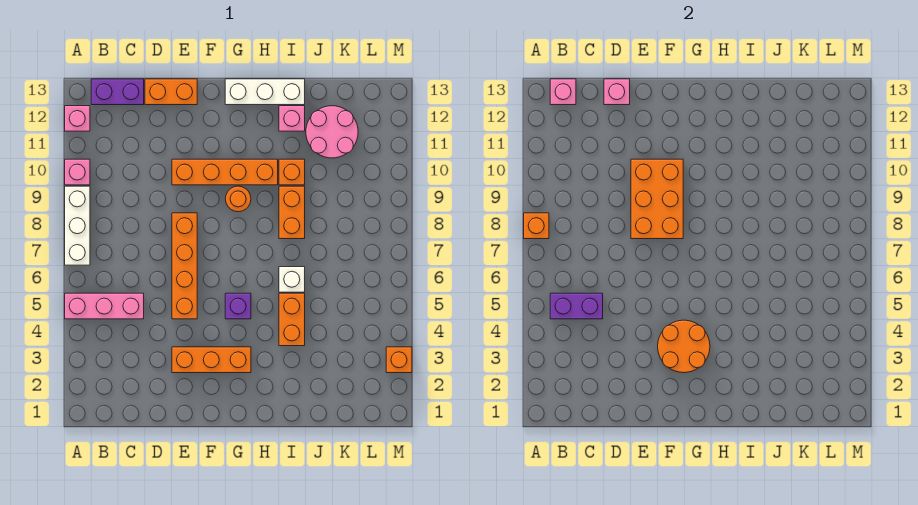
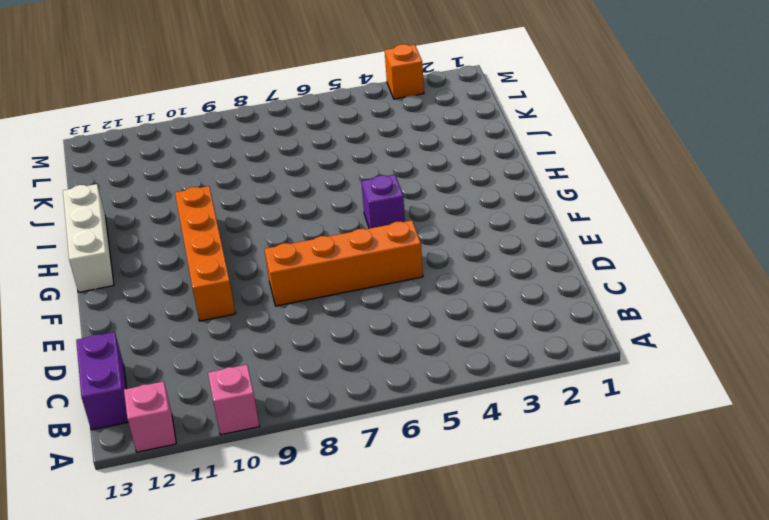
none -> pink brick A5:C5 level 1
none -> white brick A7:A9 level 1
none -> orange brick D13:E13 level 1

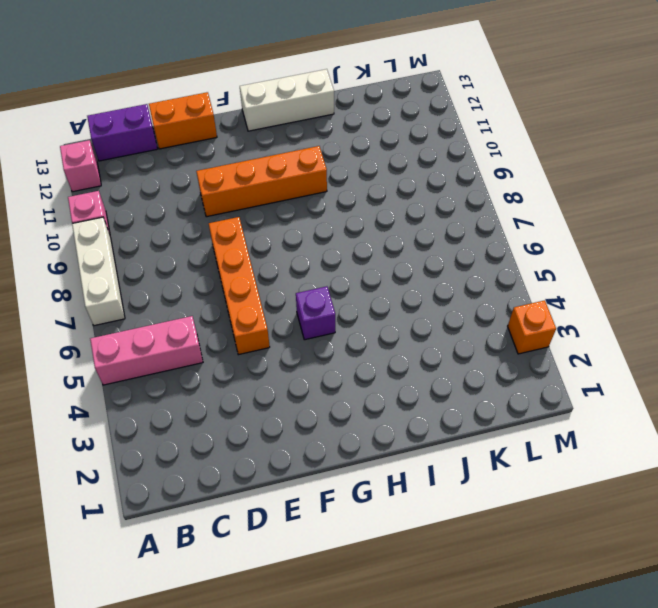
none -> orange brick E3:G3 level 1
none -> orange round brick G9 level 1
none -> orange brick I4:I5 level 1

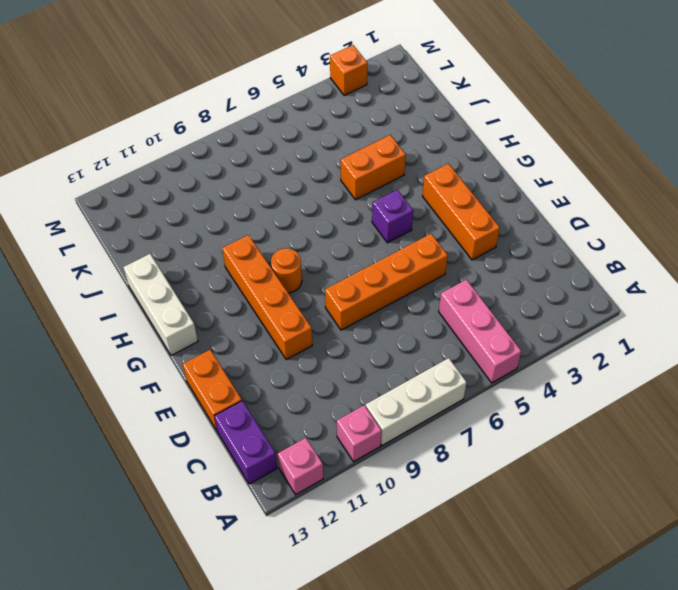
none -> white brick I6 level 1
none -> orange brick I8:I9 level 1
none -> orange brick I10 level 1

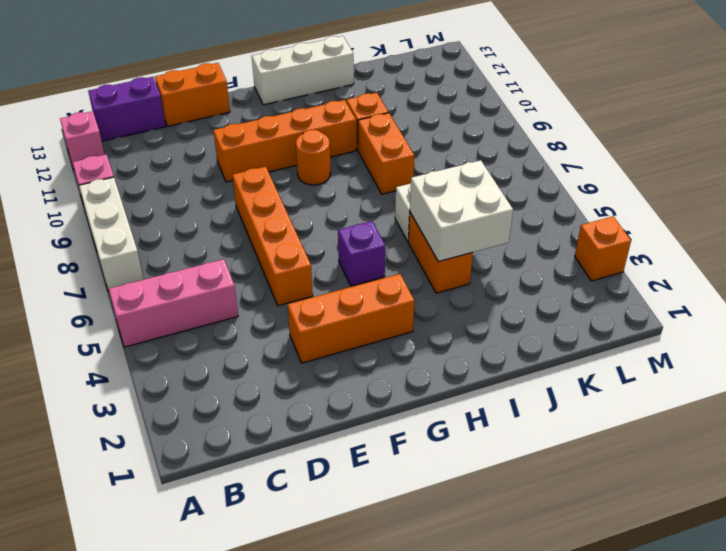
white brick I4:J5 level 2 -> none
none -> pink brick I12 level 1
none -> pink round brick J11:K12 level 1
none -> orange brick A8 level 2

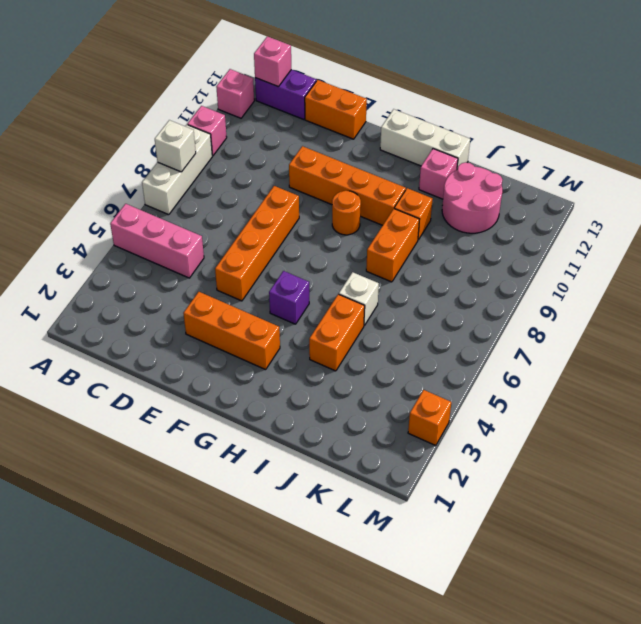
white brick A8 level 2 -> orange brick A8 level 2
none -> purple brick B5:C5 level 2
none -> pink brick D13 level 2
none -> orange brick E8:F10 level 2

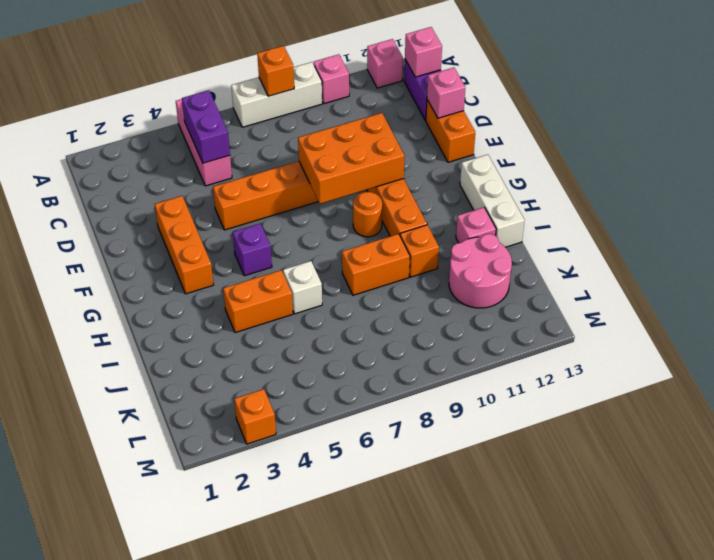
none -> orange round brick F3:G4 level 2

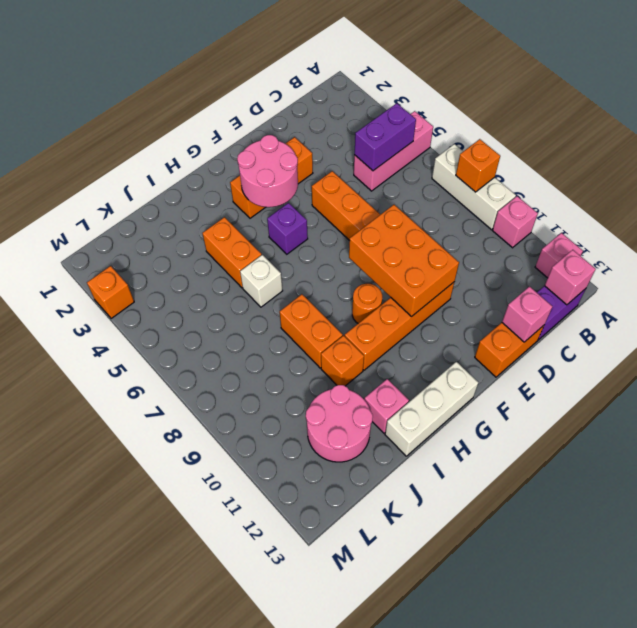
pink round brick F3:G4 level 2 -> orange round brick F3:G4 level 2

